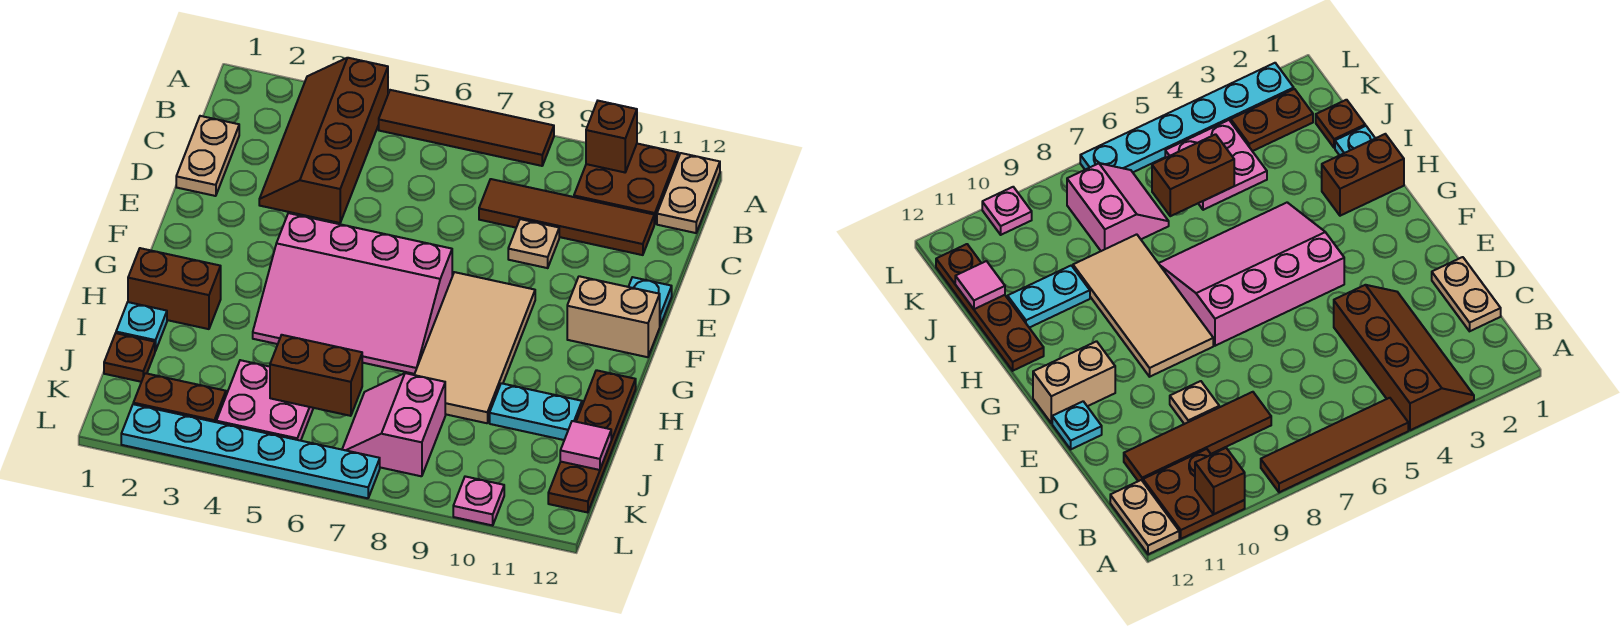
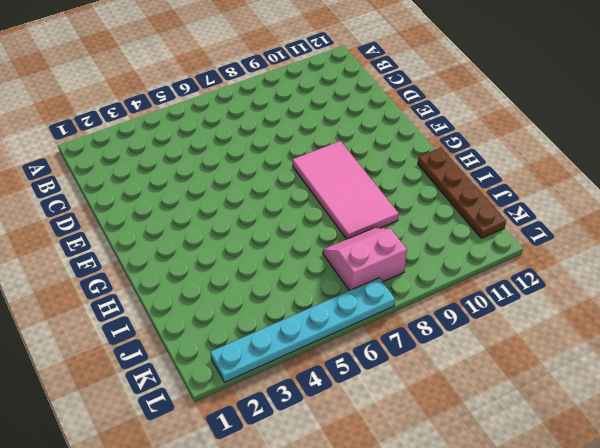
pink tile F8:I9 level 1 -> tan tile F8:I9 level 1
pink slope J7:K8 level 1 top K -> pink slope J7:K8 level 1 top 8
none -> brown slope A3:D4 level 1 top 4
none -> brown tile A5:A8 level 1
none -> brown plate A10:B11 level 1

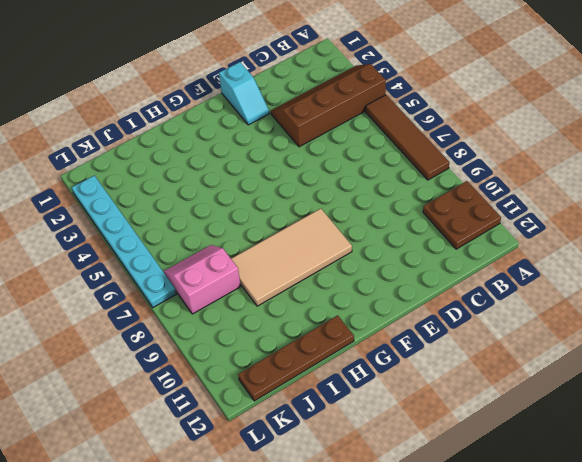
cyan slope E1:E2 level 1 top 1 -> none
none -> tan plate A12:B12 level 1
none -> tan plate C1:D1 level 1
none -> brown tile C8:C11 level 1

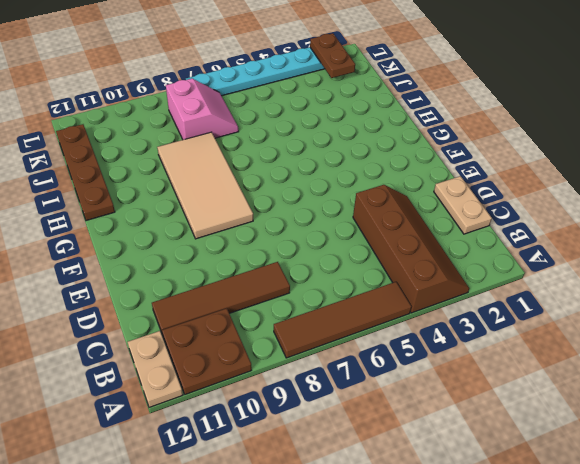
brown plate K2:L2 level 2 -> brown plate K2:K3 level 1
none -> tan plate D9 level 1
none -> cyan plate E12 level 1
none -> pink slope F4:H7 level 1 top F

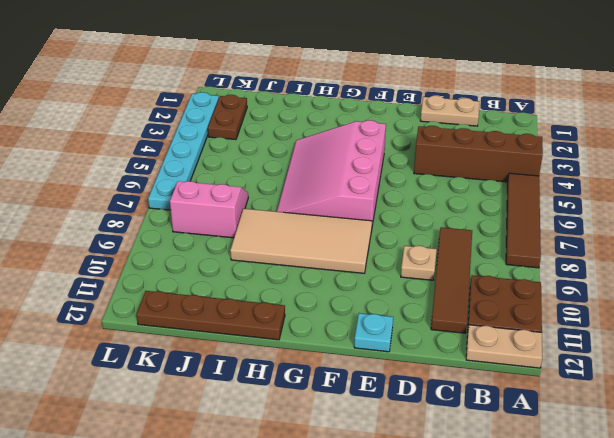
none -> tan brick F11:F12 level 1
none -> brown brick H1:H2 level 1
none -> cyan plate I1 level 1

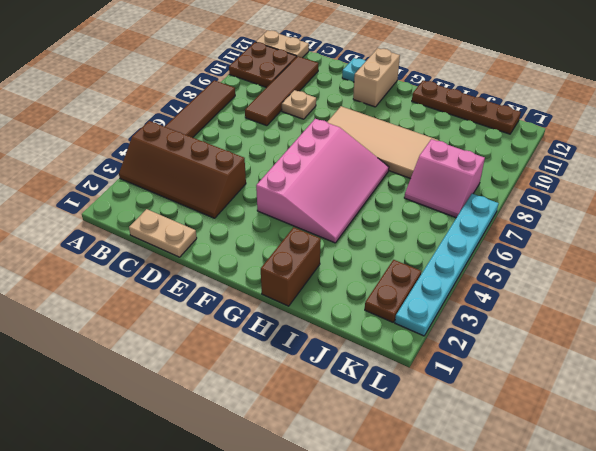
none -> cyan plate I1 level 1
none -> cyan plate I10:I11 level 1
none -> brown plate J1 level 1

